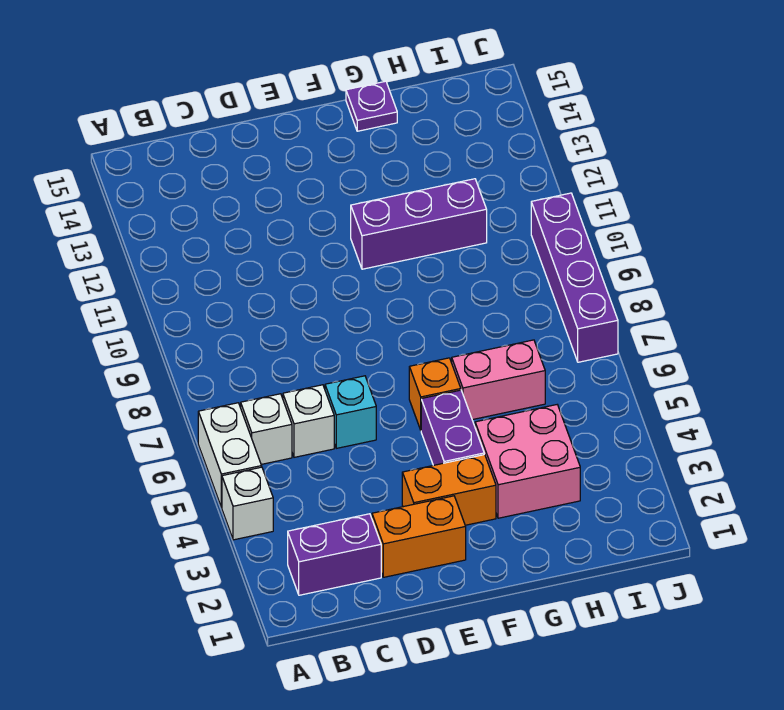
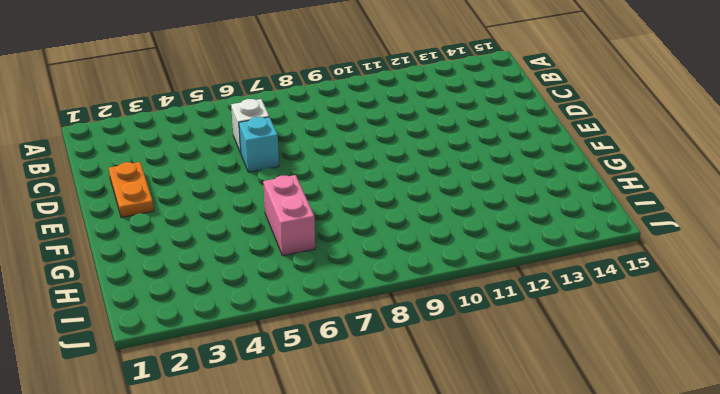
orange plate D2:E2 level 1 -> orange brick D2:E2 level 1
none -> white brick A4 level 1
none -> white brick A5:A6 level 1
none -> purple brick B2:C2 level 1

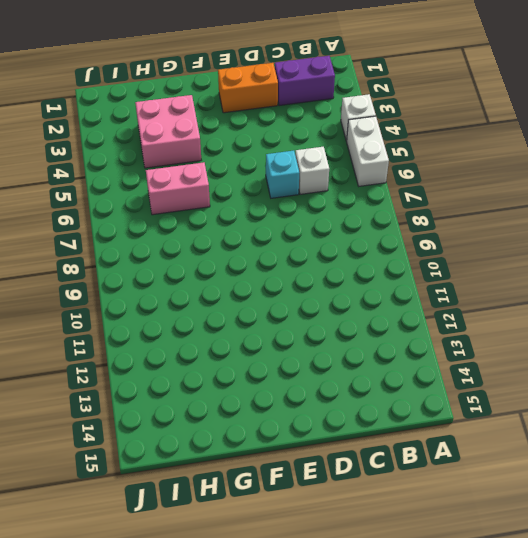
none -> white brick B6 level 1
none -> orange brick E3:F3 level 1
none -> purple brick F4:F5 level 1

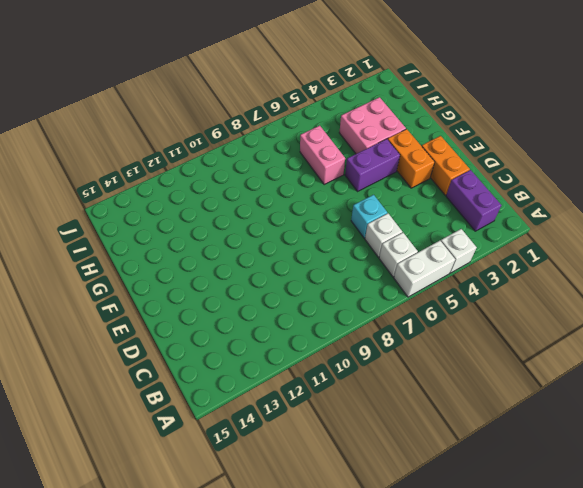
none -> orange brick F6 level 1
none -> purple brick F11:H11 level 1
none -> purple plate G15 level 1

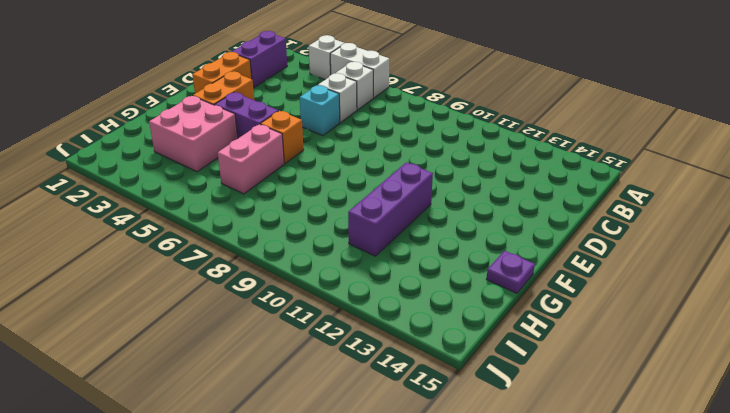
none -> purple brick J7:J10 level 1

